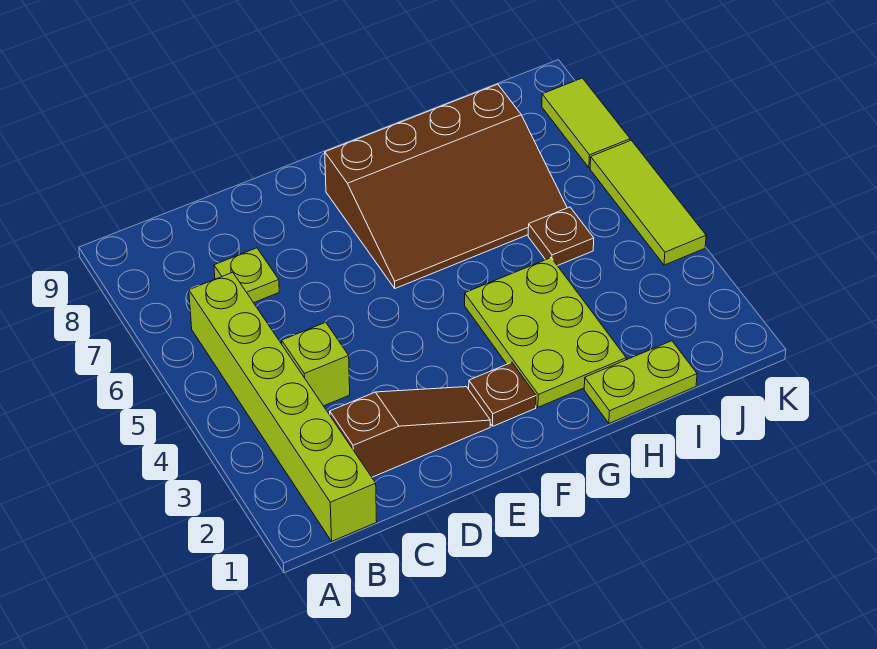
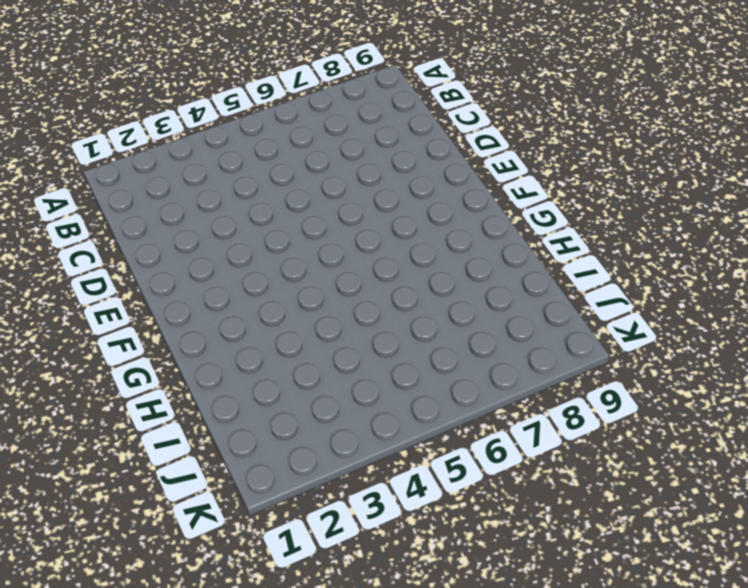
none -> lime brick B1:B6 level 1
none -> brown slope C2:E2 level 1 top C

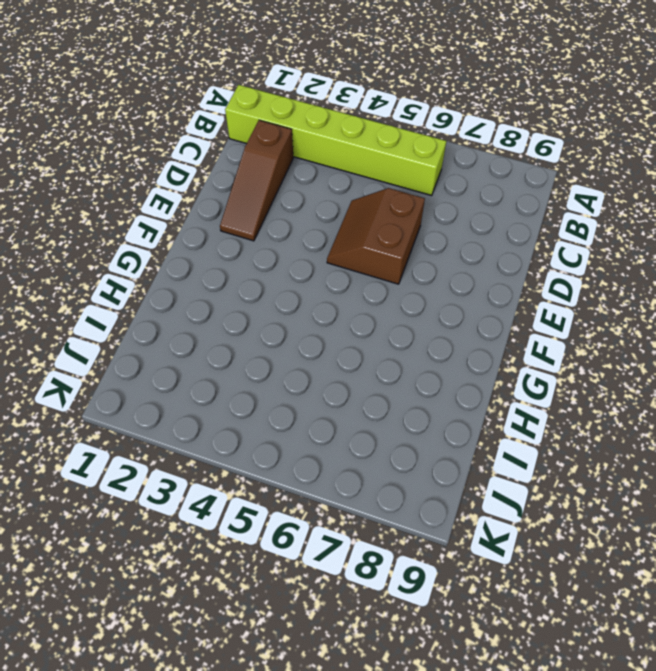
brown slope D5:E6 level 1 top 6 -> none
none -> lime brick C4 level 1
none -> lime plate C7 level 1

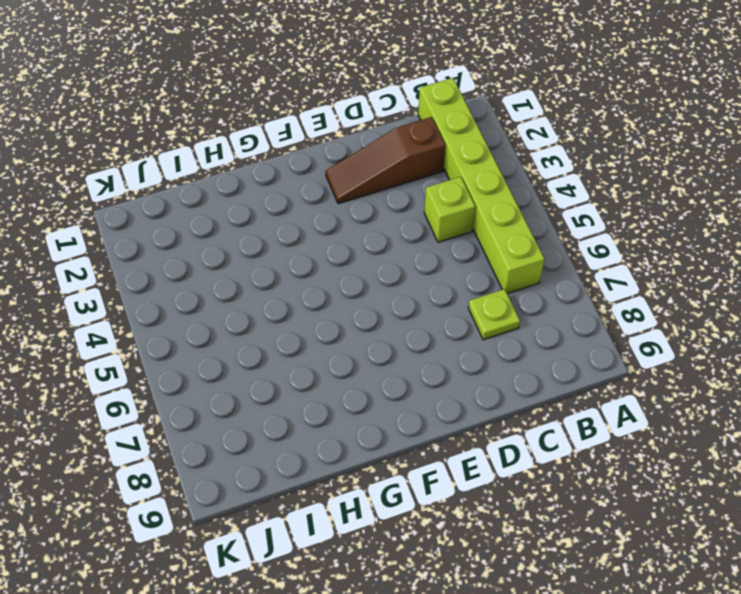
none -> brown plate F2 level 1
none -> brown slope F6:I8 level 1 top 8

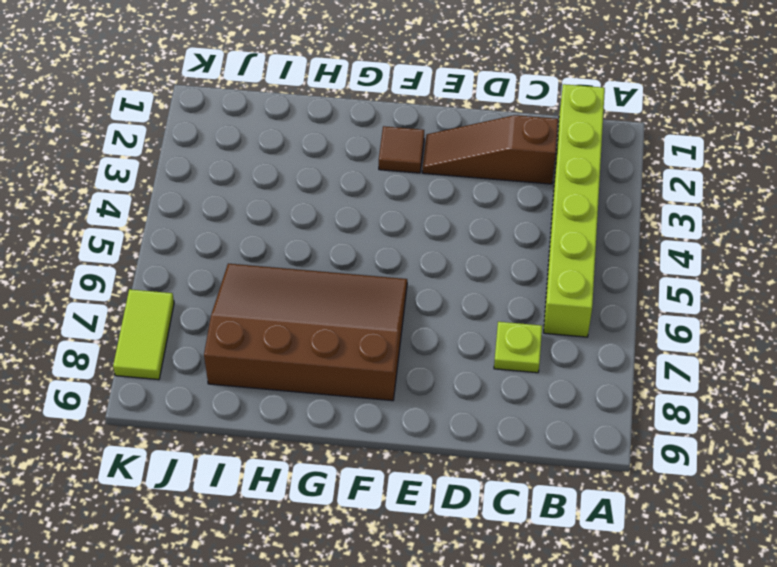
brown tile F2 level 1 -> brown plate F2 level 1
none -> lime brick C4 level 1
none -> lime plate G2:H4 level 1

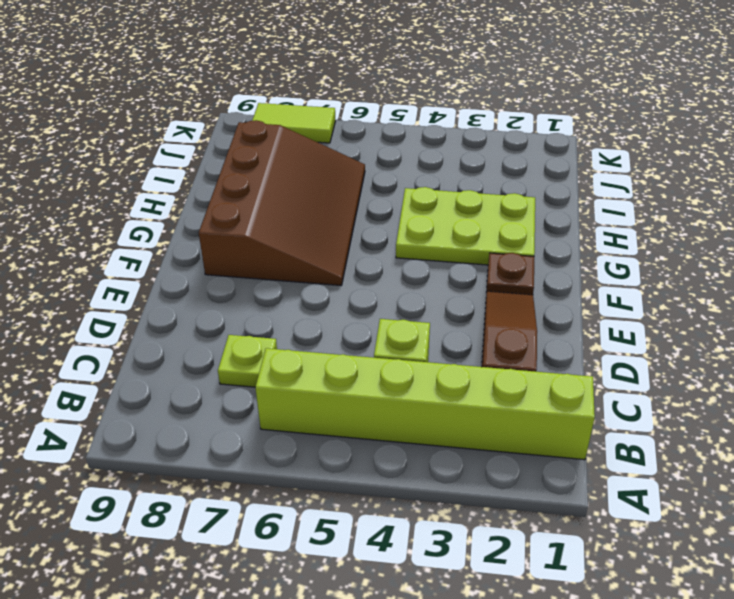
none -> lime plate H1:I1 level 1
none -> brown plate I5 level 1

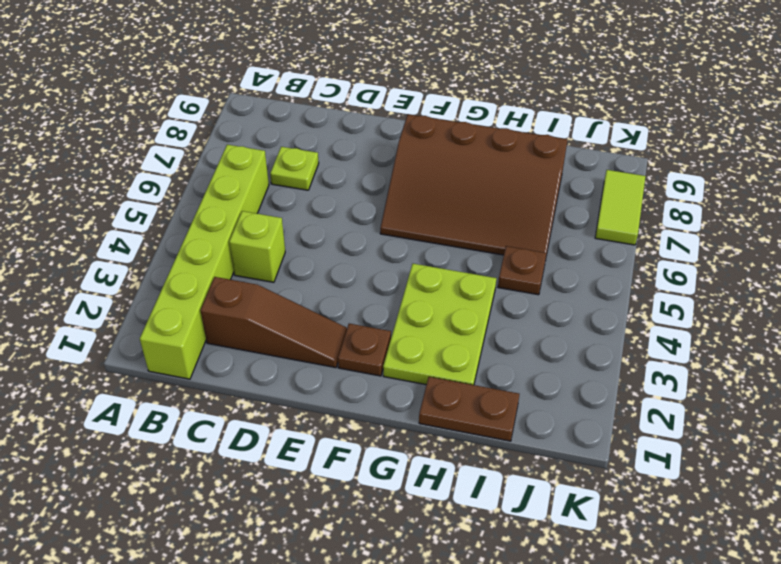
brown plate H1:I1 level 1 -> lime plate H1:I1 level 1
none -> lime tile K4:K6 level 1

